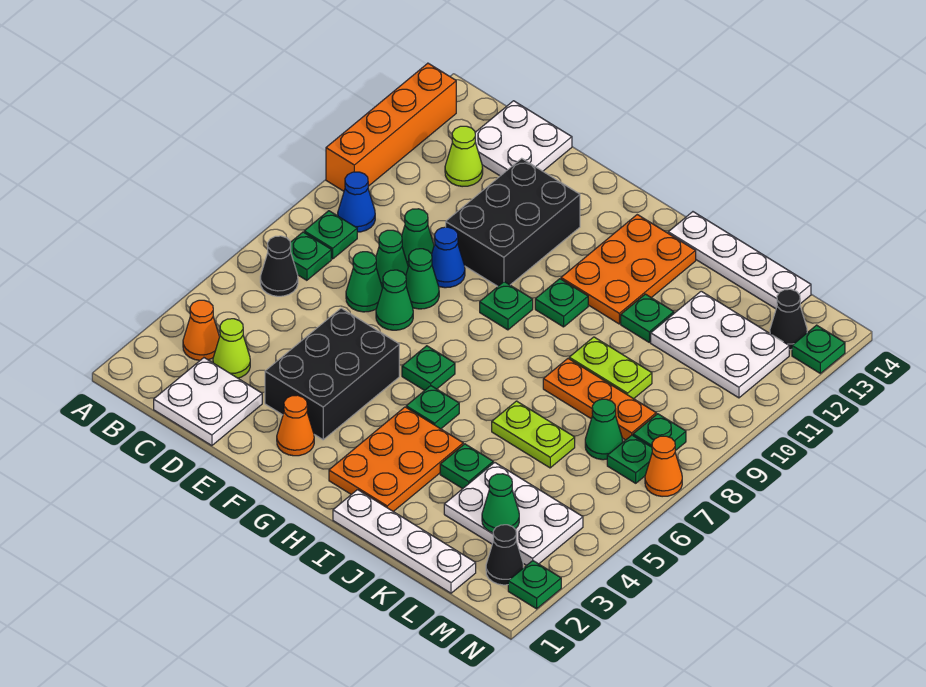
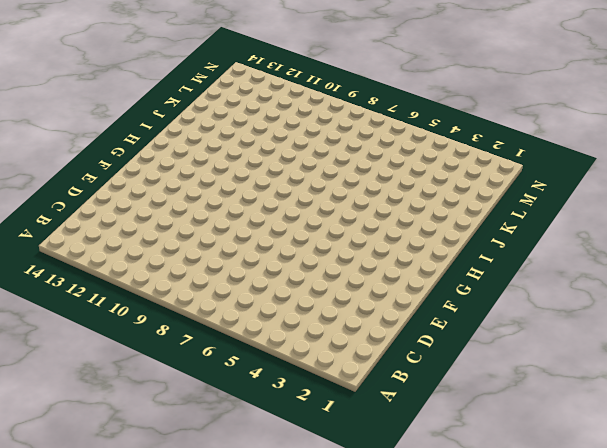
none -> orange brick A10:A13 level 1
none -> orange cone B3 level 1
none -> black cone B6 level 1
none -> green plate B7 level 1

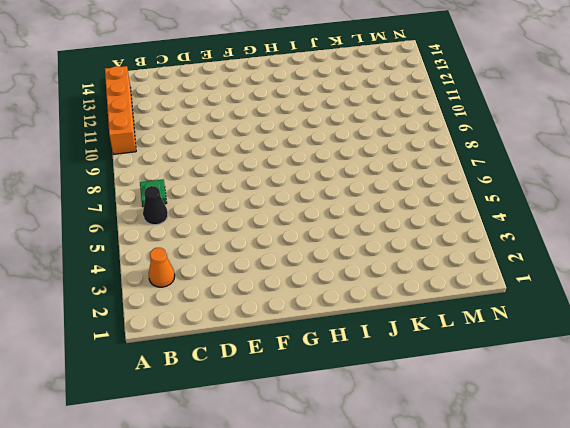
none -> green plate B8 level 1
none -> blue cone B9 level 1
none -> white plate C1:D2 level 1
none -> lime cone C3 level 1

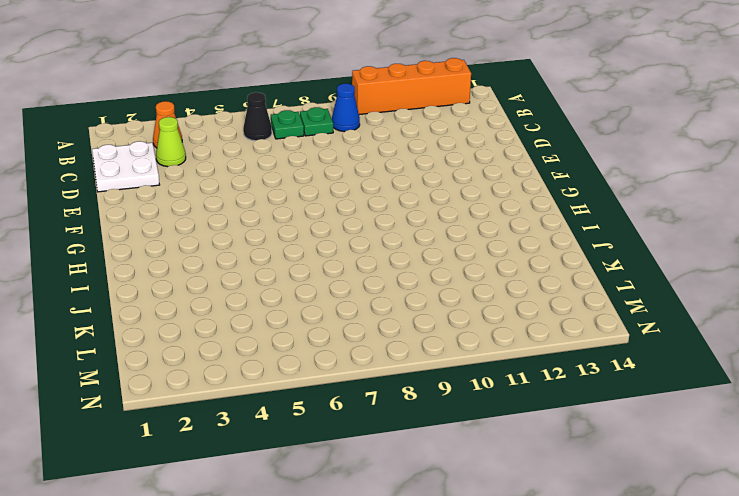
none -> lime cone C12 level 1
none -> white plate C13:D14 level 1
none -> green cone D7 level 1
none -> green cone D8 level 1

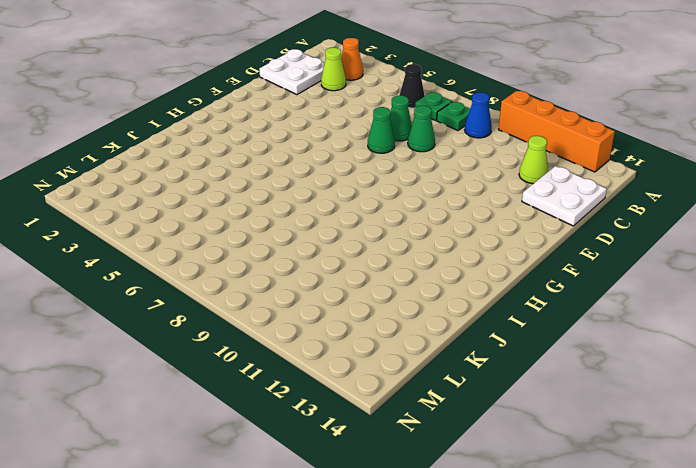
none -> green cone D9 level 1
none -> black brick E3:F5 level 1
none -> green cone E8 level 1
none -> blue cone E9 level 1

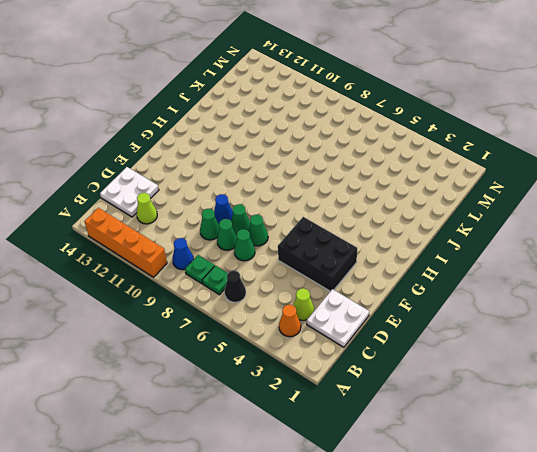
none -> black brick E10:F12 level 1
none -> orange cone F2 level 1
none -> green plate G6 level 1
none -> green plate G9 level 1

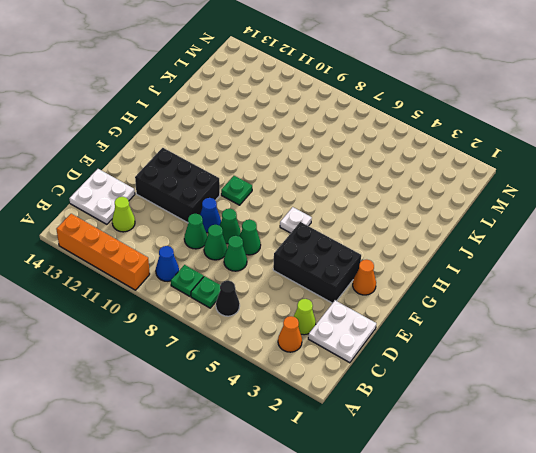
white plate G6 level 1 -> green plate G6 level 1
none -> orange plate H2:I4 level 1
none -> green plate H5 level 1
none -> green plate H10 level 1
none -> orange plate H11:I13 level 1

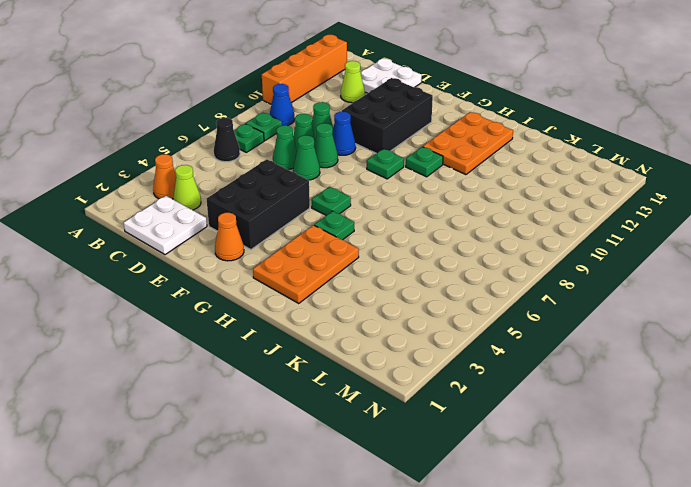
none -> white plate I1:L1 level 1
none -> white plate I14:L14 level 1
none -> green plate J4 level 1
none -> lime plate J6:K6 level 1

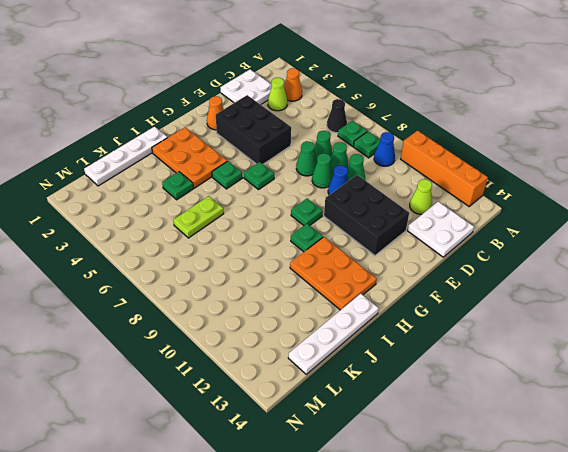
none -> orange plate J8:L8 level 1
none -> lime plate J9:K9 level 1
none -> green plate J11 level 1
none -> white plate K3:M4 level 1

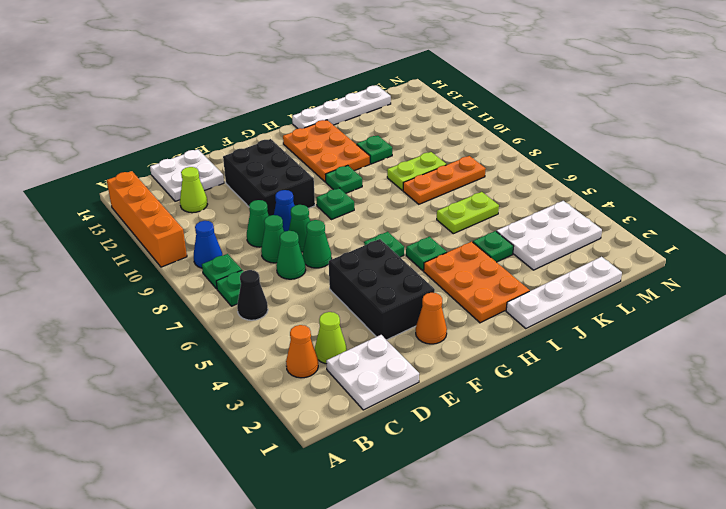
none -> white plate K11:M12 level 1
none -> green cone L7 level 1
none -> black cone M2 level 1
none -> green plate M7 level 1

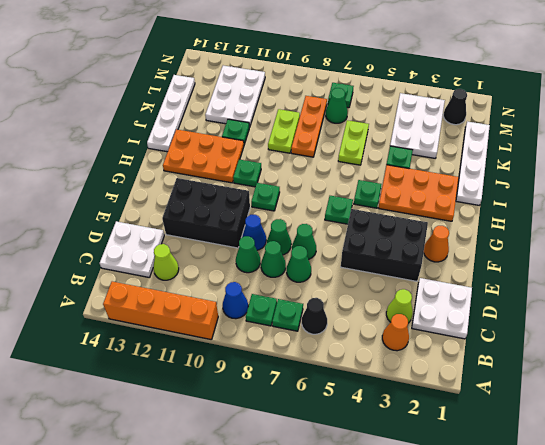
none -> green plate M8 level 1
none -> black cone M13 level 1
none -> green plate N2 level 1
none -> orange cone N7 level 1

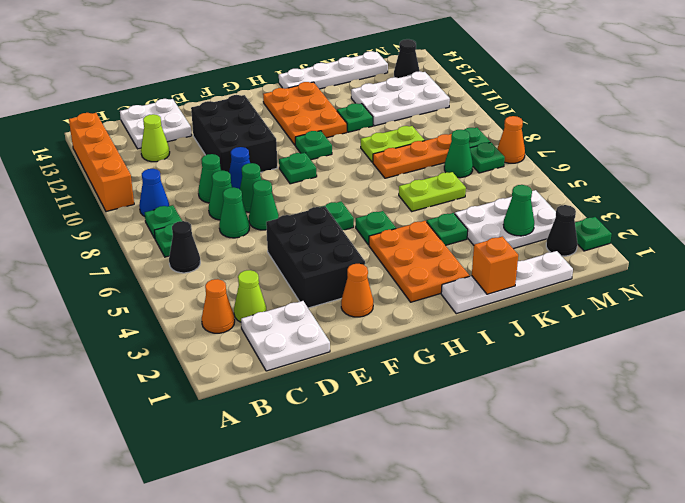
orange brick J1 level 2 -> none
none -> green plate N13 level 1

